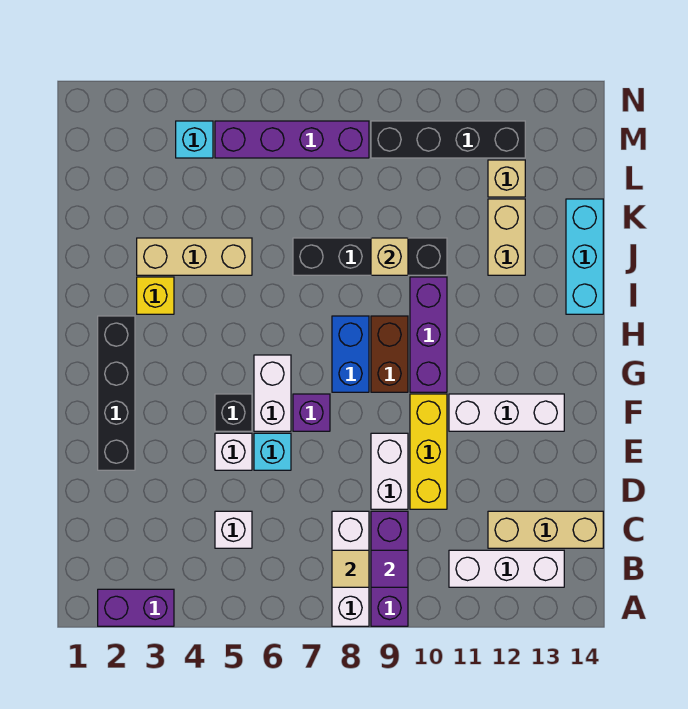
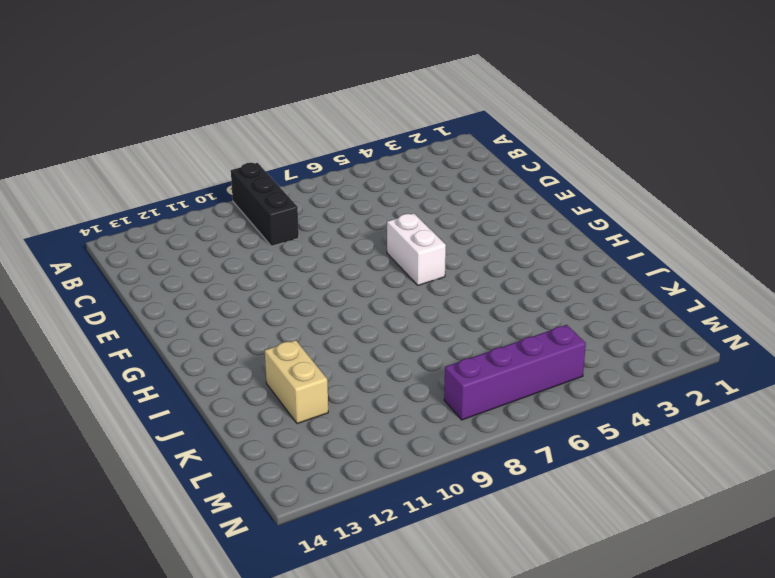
black brick A9:C9 level 1 -> purple brick A9:C9 level 1
none -> purple brick A2:A3 level 1
none -> white brick A8:C8 level 1
none -> white brick B11:B13 level 1
none -> white brick C5 level 1

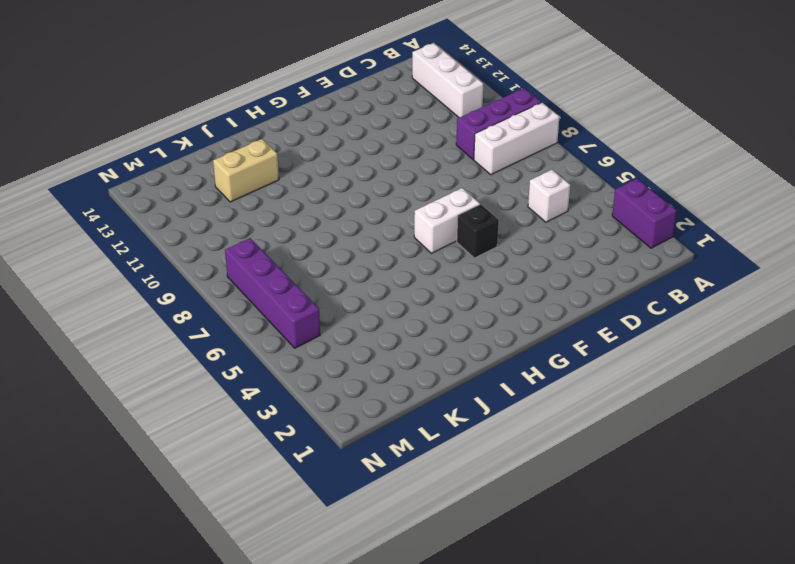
none -> tan brick C12:C14 level 1
none -> white brick D9:E9 level 1
none -> yellow brick D10:F10 level 1
none -> black brick E2:H2 level 1

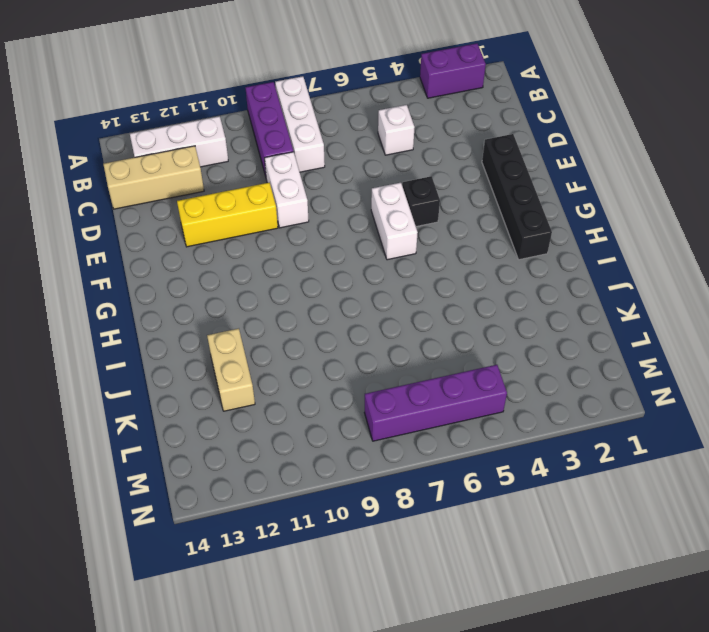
yellow brick E10:E12 level 1 -> yellow brick D10:F10 level 1
none -> white brick E5 level 1
none -> cyan brick E6 level 1
none -> purple brick F7 level 1
none -> white brick F11:F13 level 1

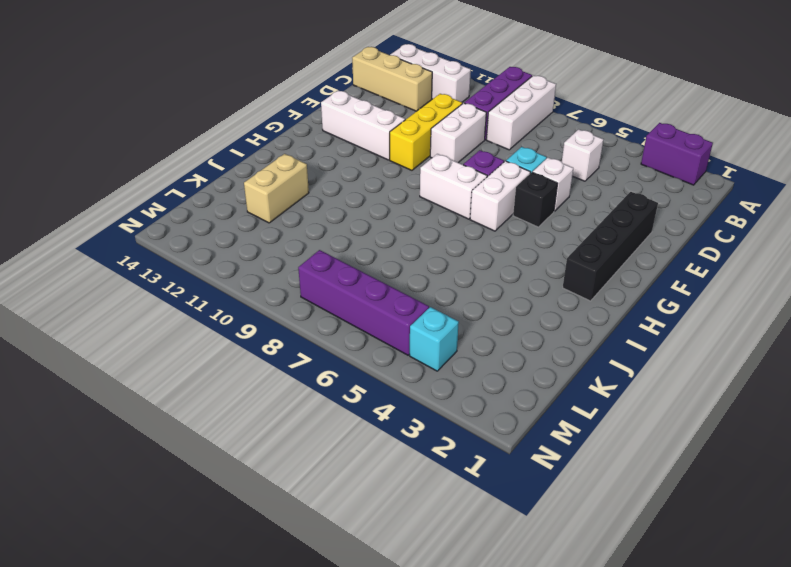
white brick G7:G8 level 1 -> blue brick G8:H8 level 1
none -> brown brick G9:H9 level 1
none -> purple brick G10:I10 level 1
none -> yellow brick I3 level 1
none -> cyan brick I14:K14 level 1

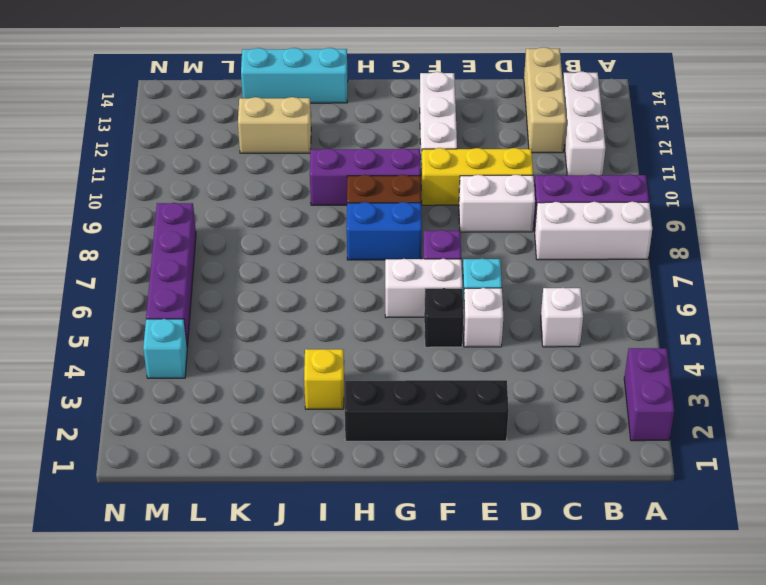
none -> tan brick J3:J5 level 1
none -> black brick J7:J10 level 1
none -> tan brick L12 level 1
none -> black brick M9:M12 level 1

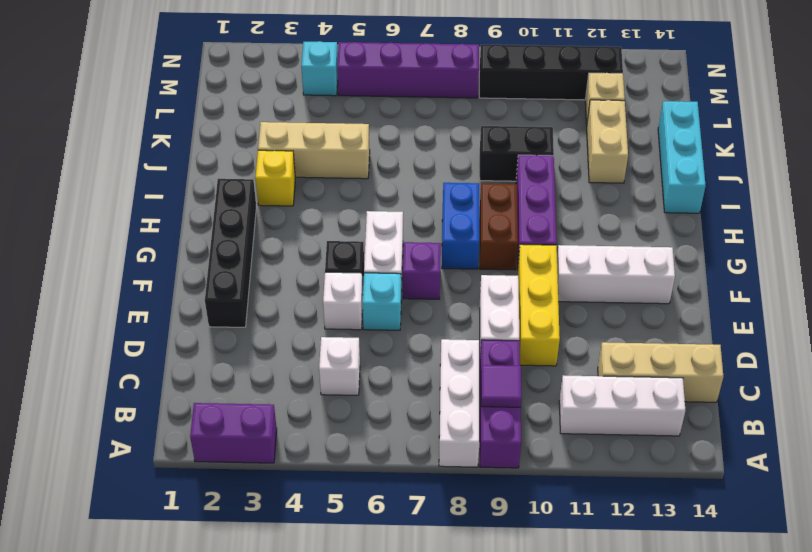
black brick J9:J10 level 1 -> black brick J7:J10 level 1
none -> tan tile B8 level 2
none -> tan brick J9 level 2

